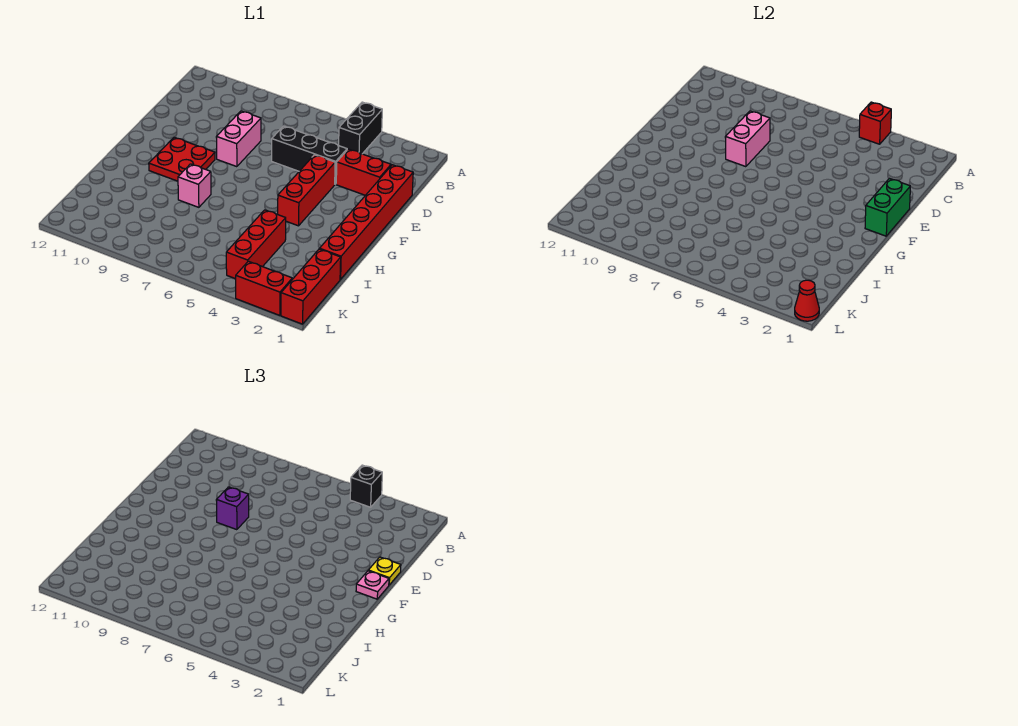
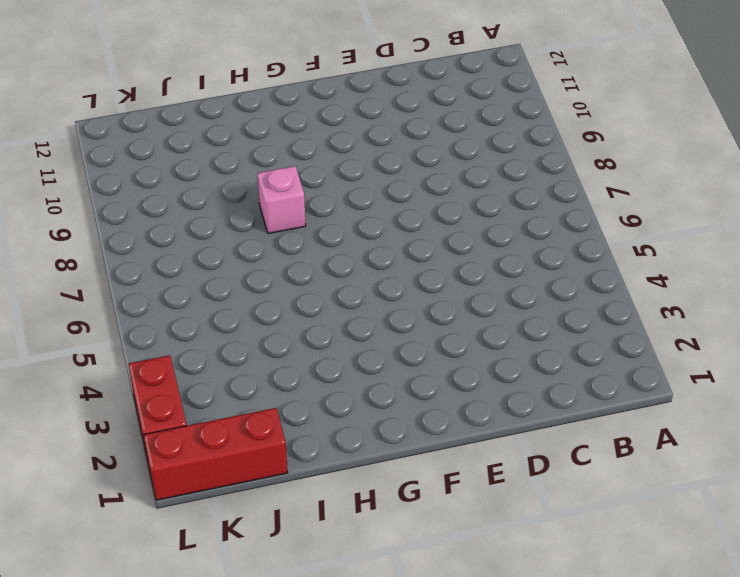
none -> black brick A4:B4 level 1
none -> red brick D1:I1 level 1
none -> red brick D2:D3 level 1

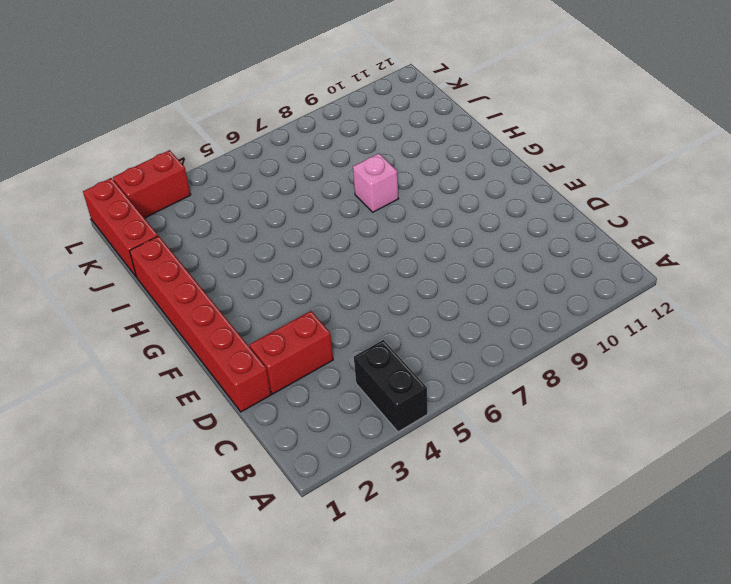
none -> black brick D4:D6 level 1
none -> pink brick D8:E8 level 1
none -> red brick E4:G4 level 1

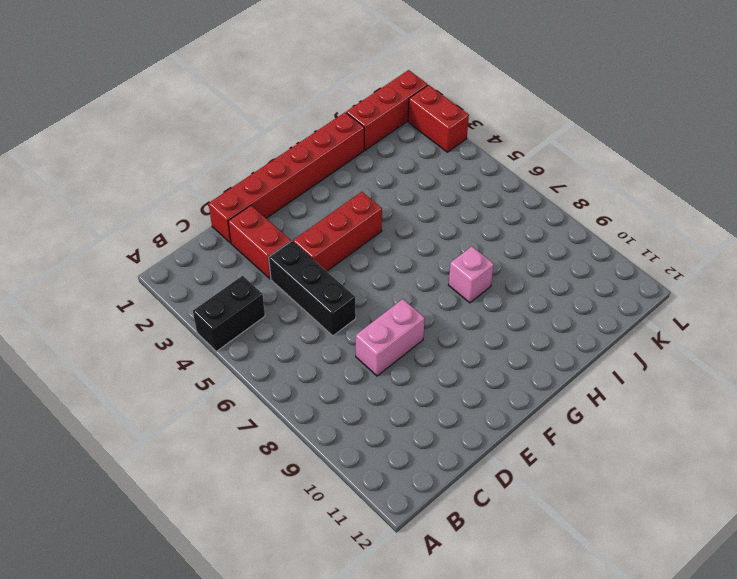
none -> red plate F9:G10 level 1
none -> red brick I4:K4 level 1
none -> red brick A4 level 2

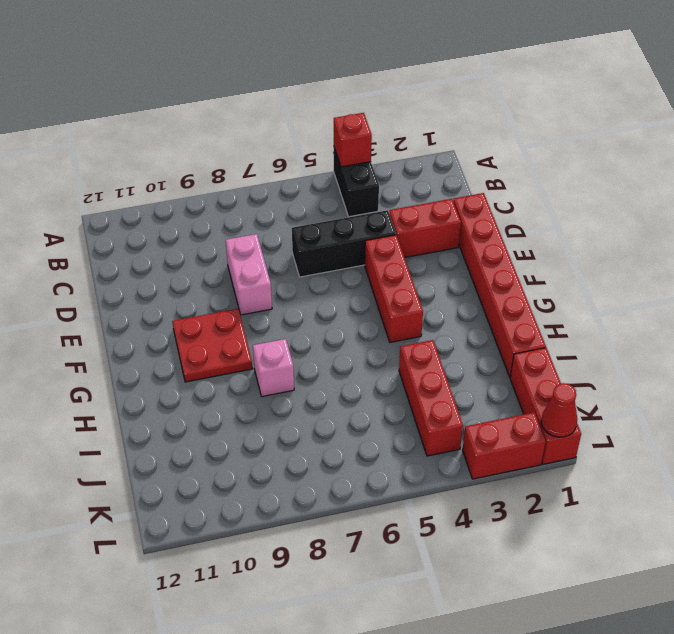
none -> pink brick D8:E8 level 2
none -> green brick E1:F1 level 2
none -> black brick A4 level 3

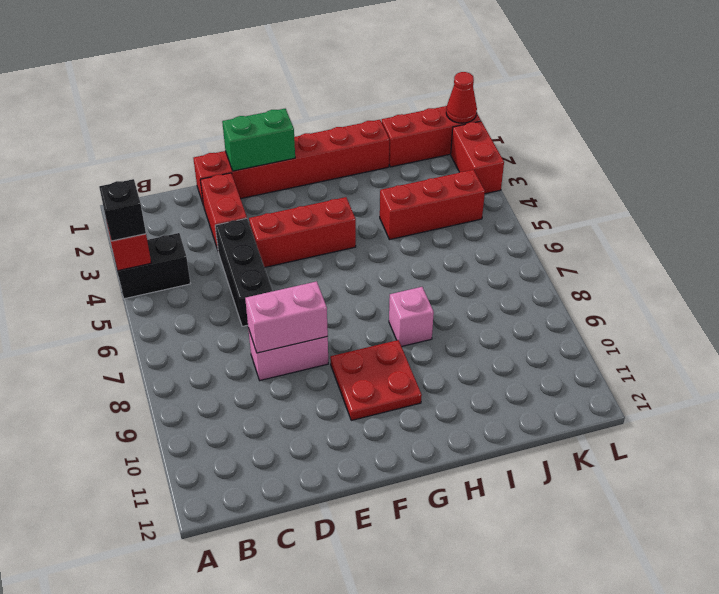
none -> yellow plate E1 level 3
none -> purple brick E8 level 3
none -> pink plate F1 level 3

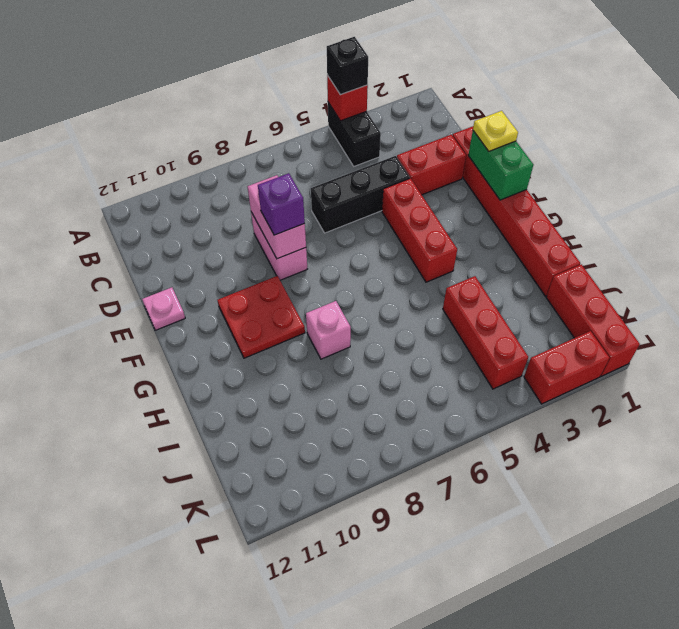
pink plate E12 level 1 -> pink plate F1 level 3
none -> red cone L1 level 2

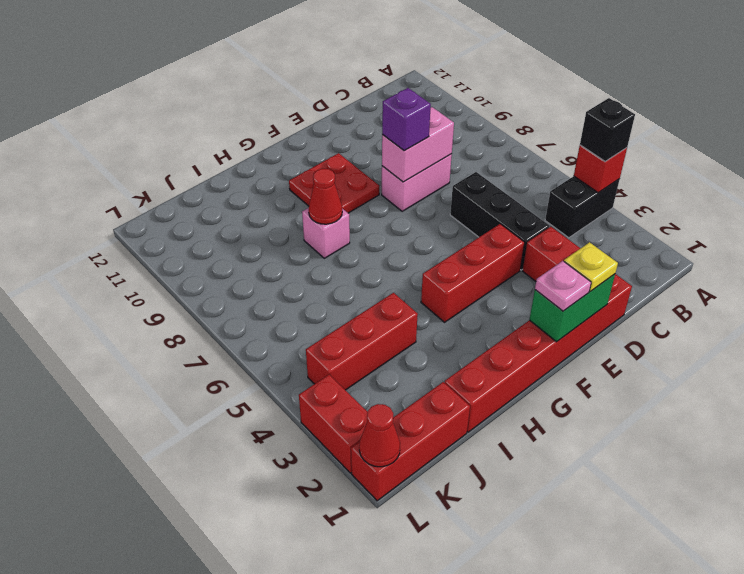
red cone H8 level 2 -> none

